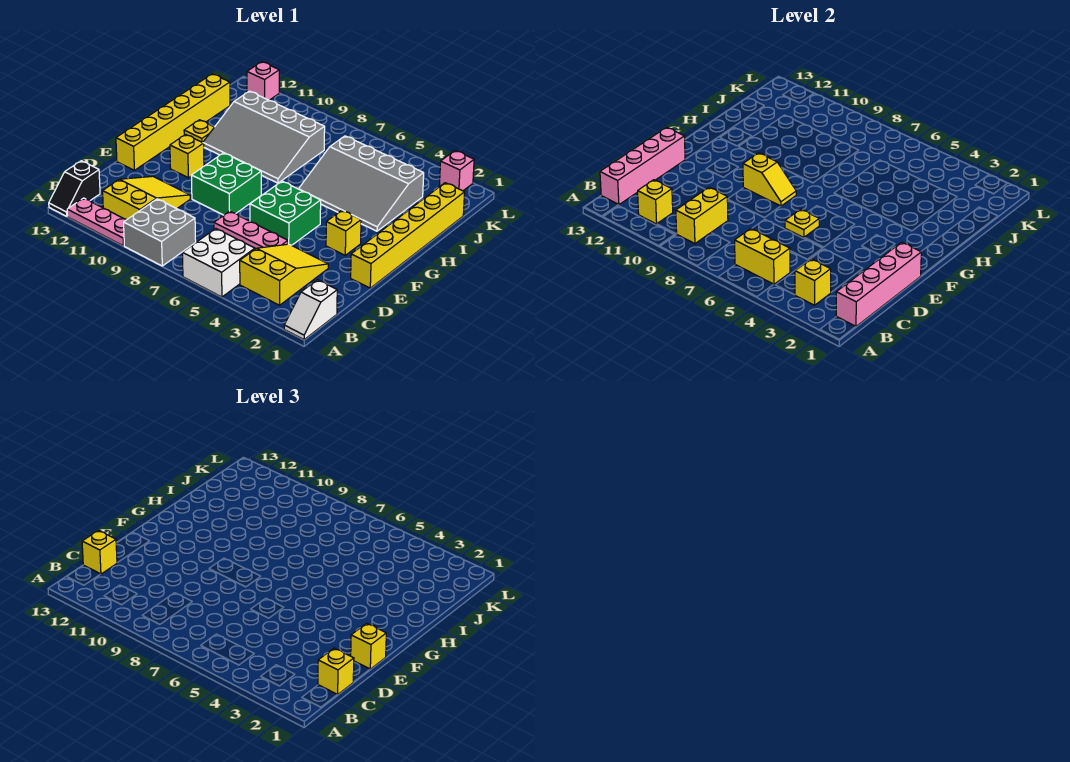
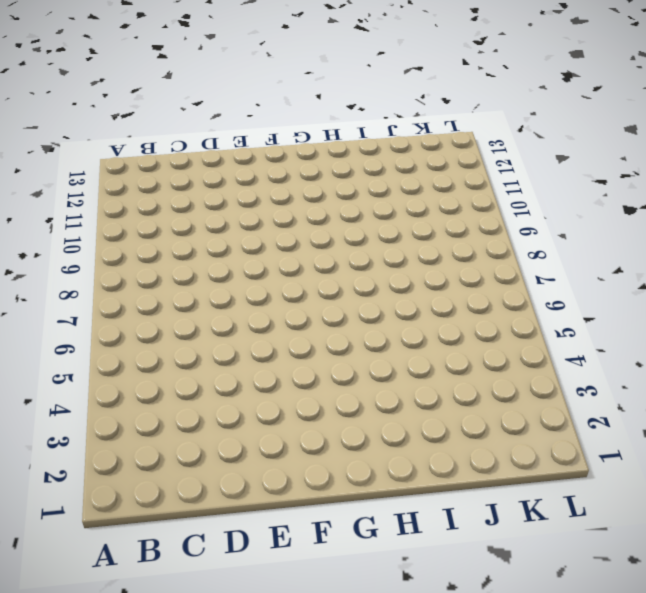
none -> white slope A1:B1 level 1 top B
none -> white brick A5:B6 level 1
none -> grey brick A8:B9 level 1
none -> pink plate A10:A12 level 1

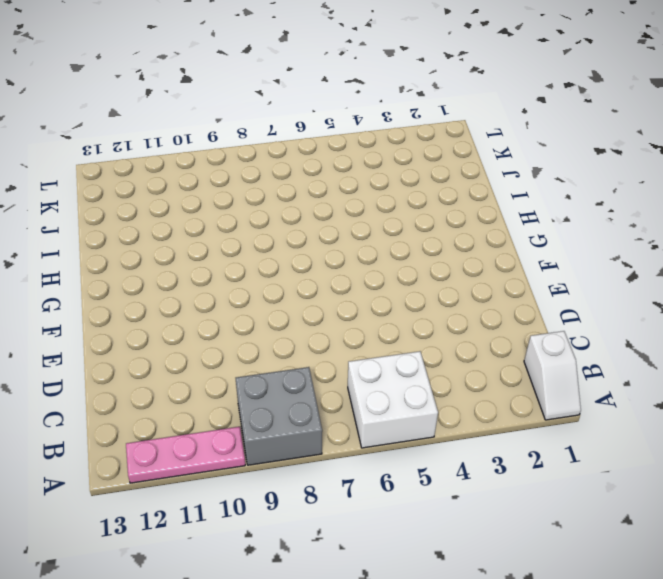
none -> black slope A13:B13 level 1 top B
none -> yellow slope B3:D4 level 1 top B
none -> yellow slope B10:D11 level 1 top B
none -> pink plate D5:D7 level 1

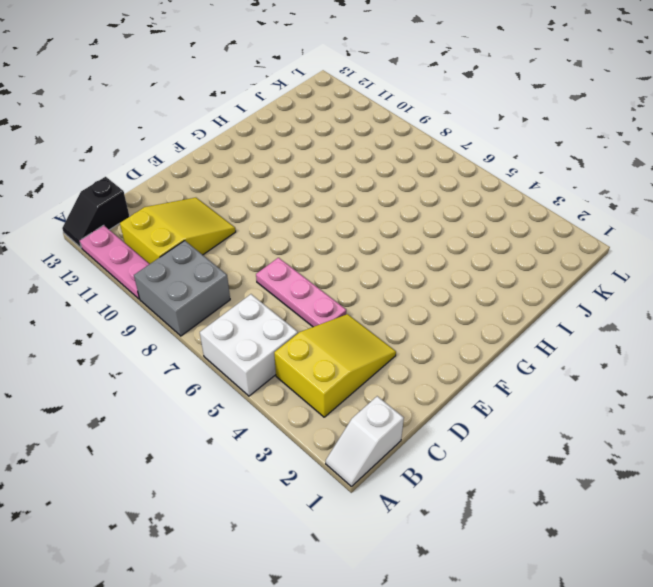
none -> yellow brick E1:J1 level 1
none -> green brick E5:F6 level 1
none -> green brick E8:F9 level 1
none -> yellow brick E13:J13 level 1

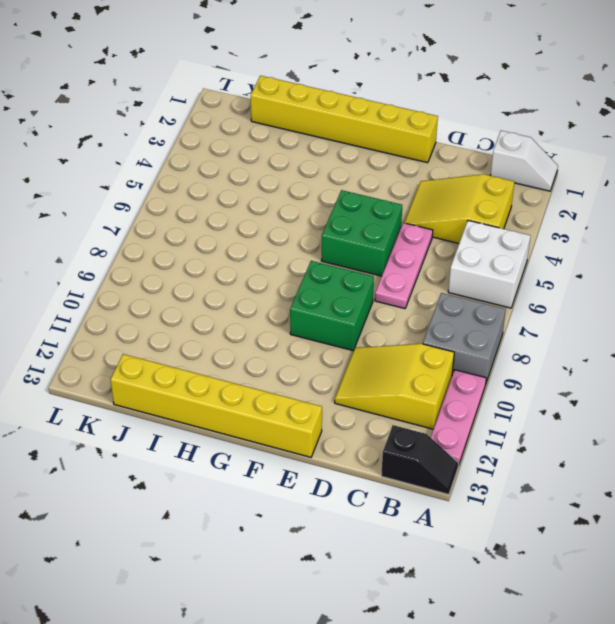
none -> yellow brick F3 level 1
none -> yellow brick F11 level 1
none -> grey slope H3:J6 level 1 top J
none -> grey slope H8:J11 level 1 top J

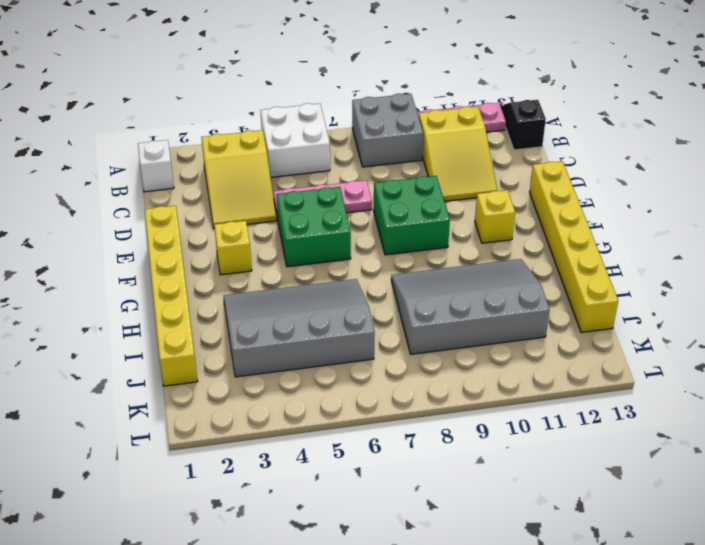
none -> yellow plate H12 level 1
none -> pink brick L2 level 1
none -> pink brick L12 level 1
none -> pink brick B1:E1 level 2

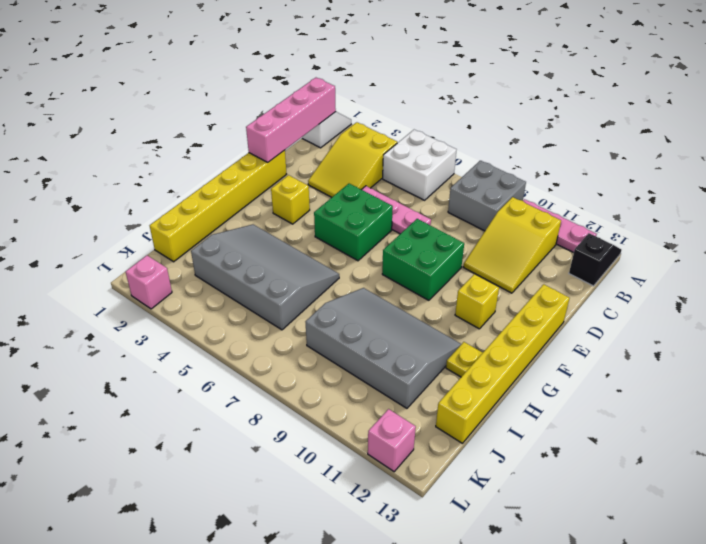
none -> yellow brick B3 level 2
none -> yellow brick B5:B6 level 2
none -> yellow brick B9:C9 level 2
none -> yellow brick B11 level 2

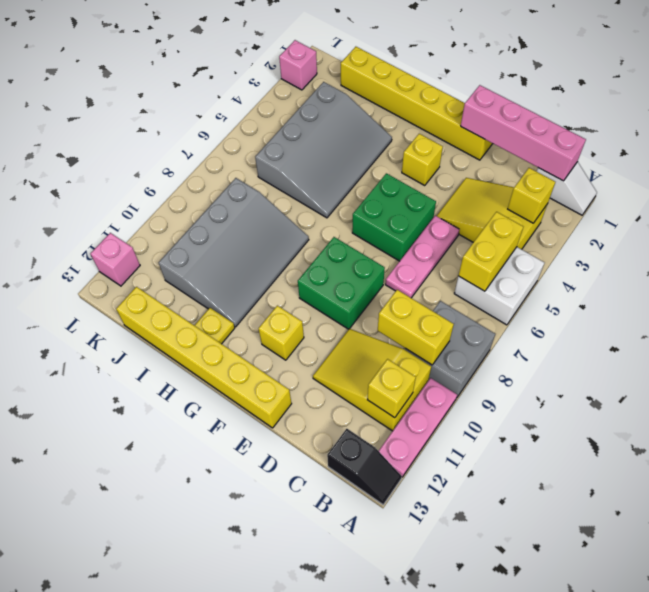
none -> pink brick B13:E13 level 2
none -> yellow plate E6 level 2
none -> yellow slope F8:F9 level 2 top 9
none -> yellow brick C1 level 3

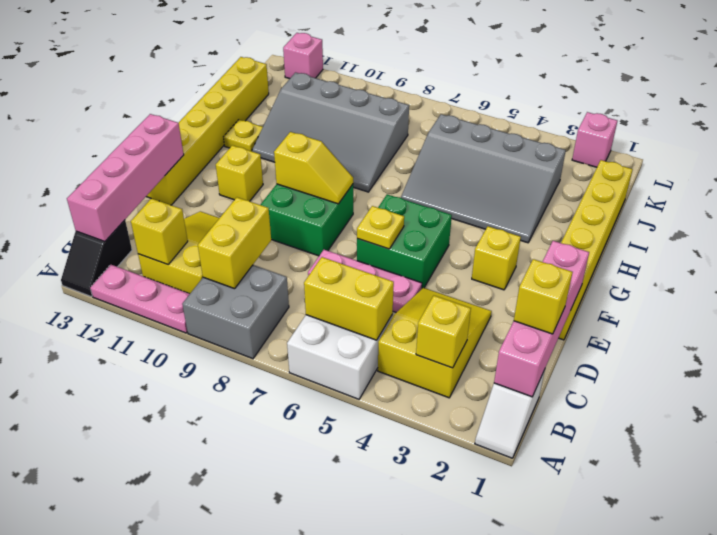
none -> yellow brick C13 level 3
none -> yellow brick E1 level 3

